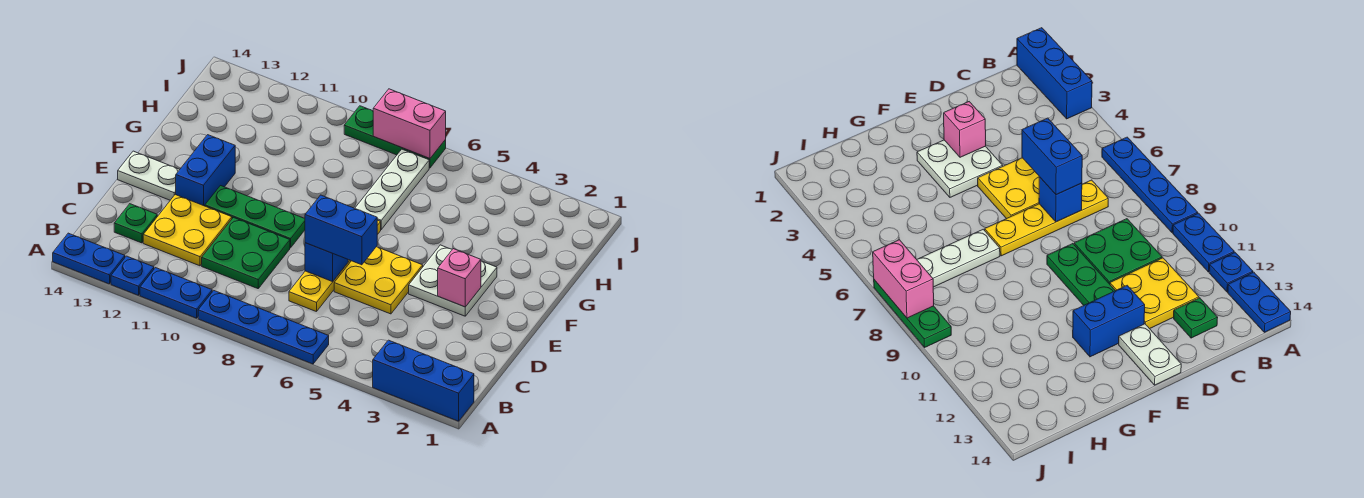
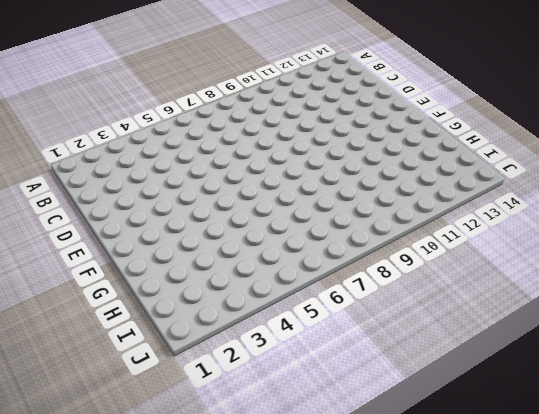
none -> blue brick A1:A3 level 1
none -> blue plate A6:A9 level 1
none -> blue plate A10:A11 level 1

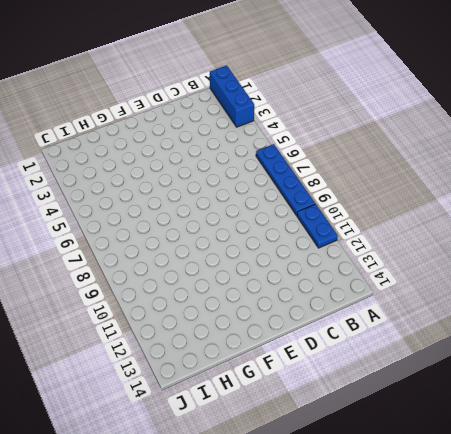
none -> blue plate A12 level 1
none -> blue plate A13:A14 level 1
none -> yellow plate C7:F7 level 1

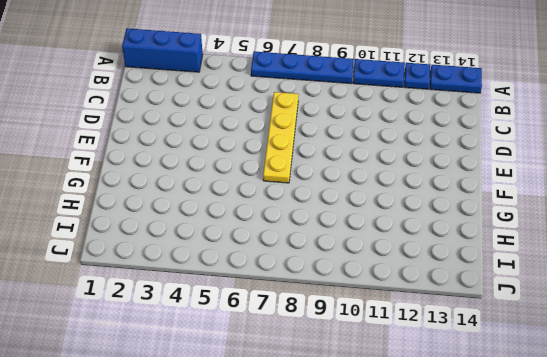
none -> green plate C9:D10 level 1
none -> yellow plate C11:D12 level 1
none -> green plate C13 level 1

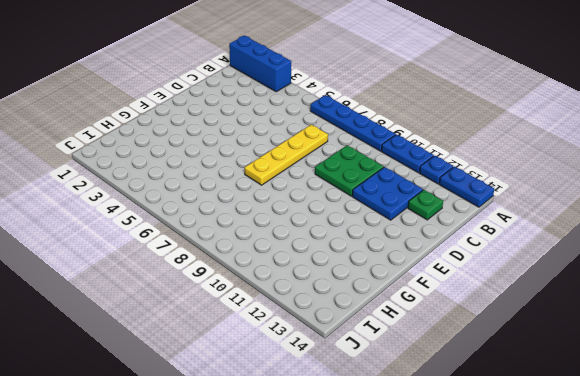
blue plate C11:D12 level 1 -> yellow plate C11:D12 level 1
none -> yellow plate D5:E6 level 1
none -> white plate E3:F4 level 1
none -> green plate E9:E11 level 1

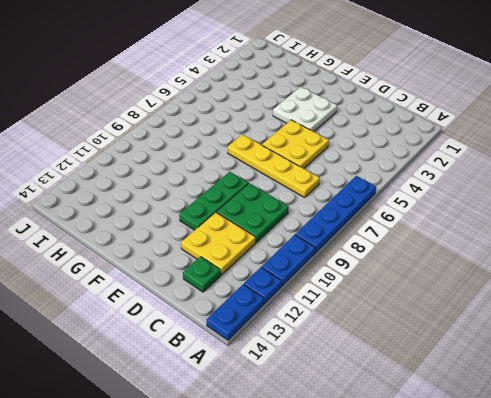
none -> blue brick A1:A3 level 1
none -> blue brick E12:F12 level 1
none -> white plate E13:E14 level 1

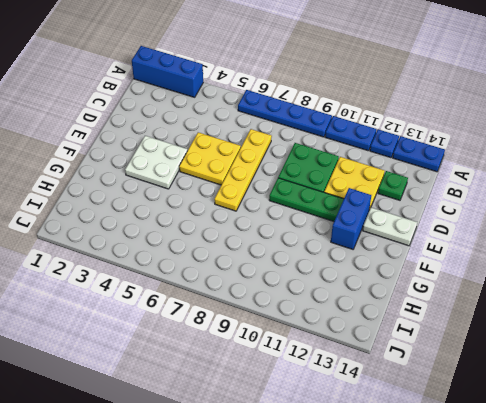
none -> white plate G7:I7 level 1
none -> green plate J7:J9 level 1
none -> blue brick D7 level 2

